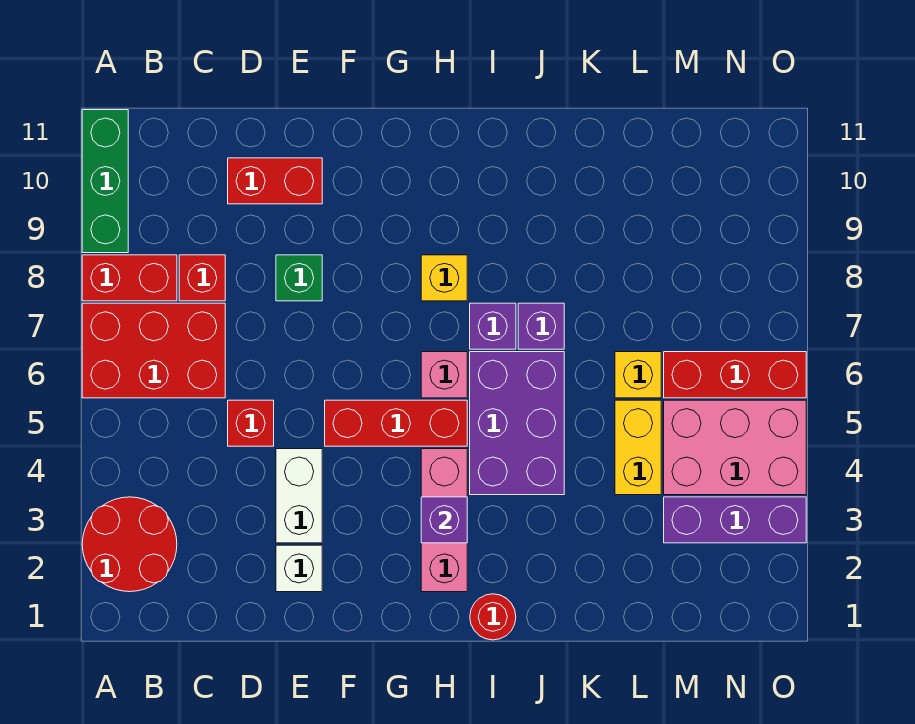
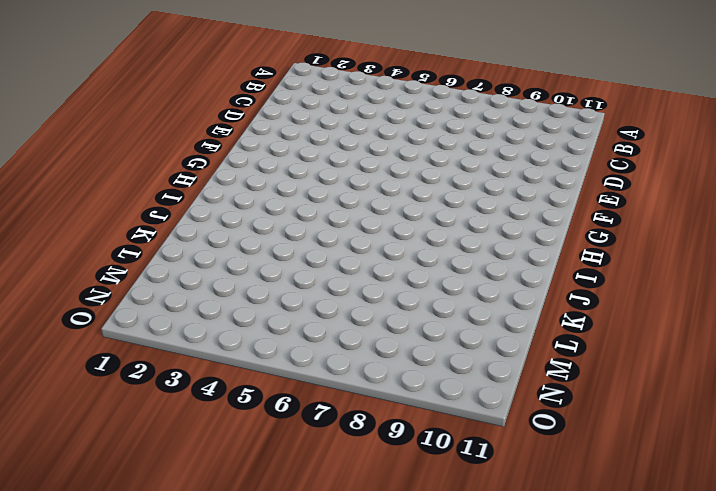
none -> red round brick A2:B3 level 1
none -> red brick A6:C7 level 1
none -> red brick A8:B8 level 1

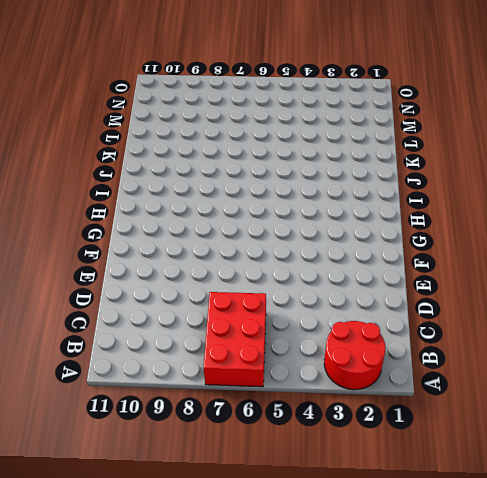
none -> red brick A8:B8 level 1
none -> green brick A9:A11 level 1
none -> red brick C8 level 1

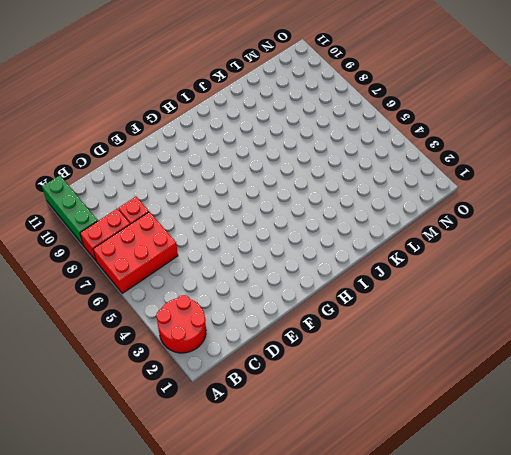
none -> red brick D5 level 1
none -> red brick D10:E10 level 1
none -> white brick E2 level 1

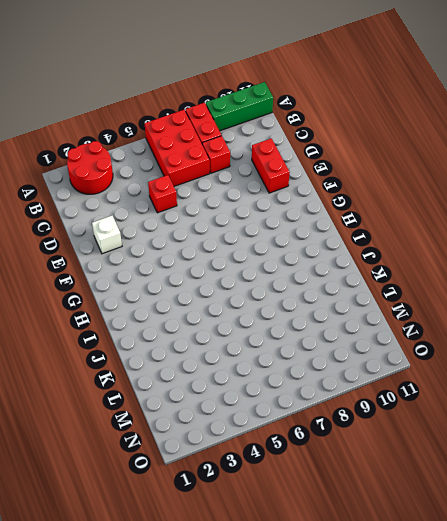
none -> white brick E3:E4 level 1
none -> green brick E8 level 1
none -> red brick F5:H5 level 1

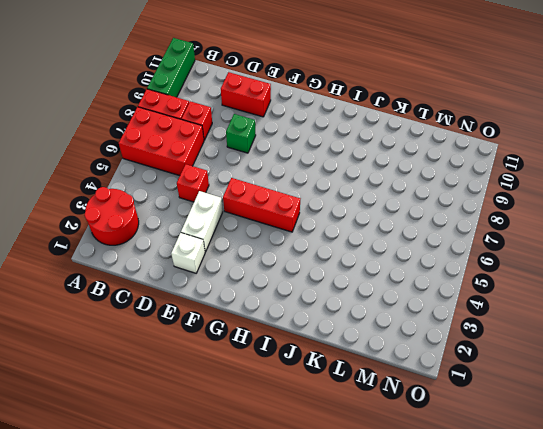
none -> pink brick H2:H4 level 1
none -> pink brick H6 level 1
none -> yellow brick H8 level 1

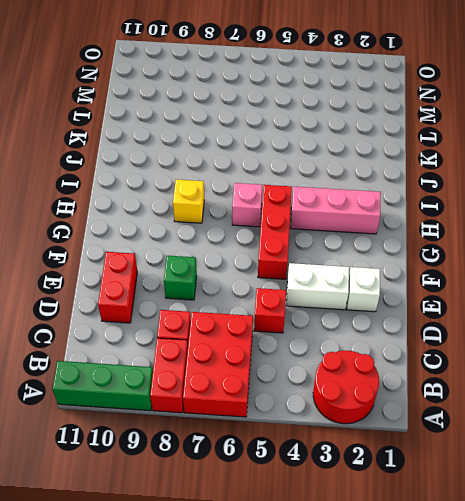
none -> red round brick I1 level 1
none -> purple brick I4:J6 level 1
none -> purple brick I7 level 1

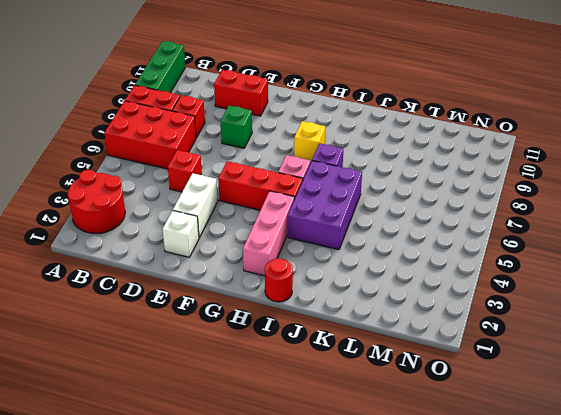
none -> purple brick J7 level 1
none -> yellow brick L4:L5 level 1
none -> yellow brick L6 level 1

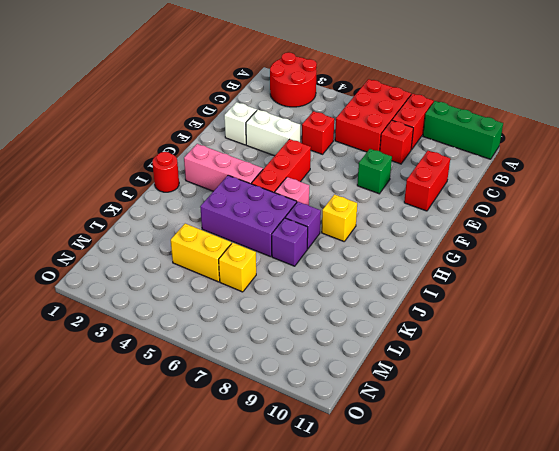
none -> purple brick M3:O3 level 1
none -> pink brick M4:O5 level 1
none -> red brick M6:O6 level 1

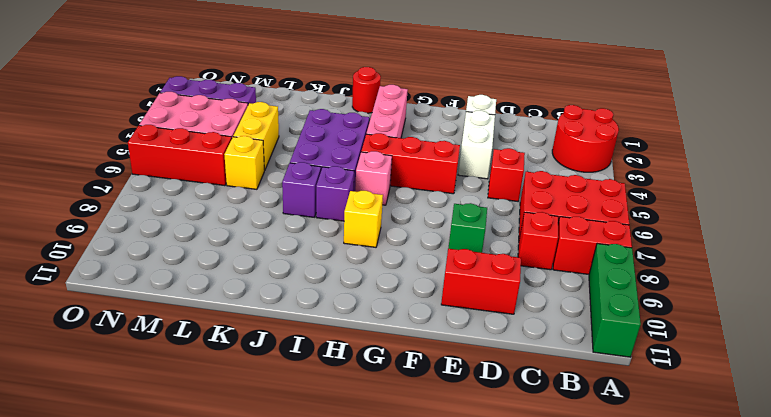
none -> purple brick H3 level 2

